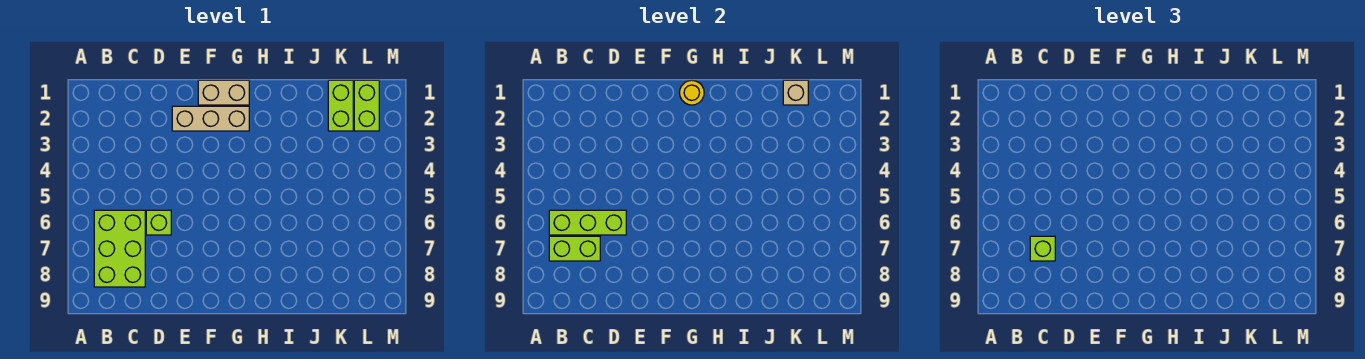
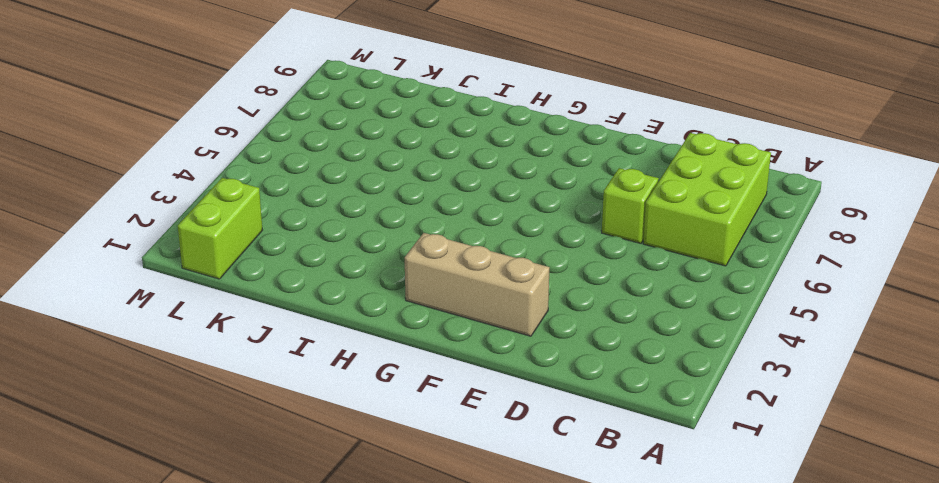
none -> tan brick F1:G1 level 1
none -> lime brick K1:K2 level 1

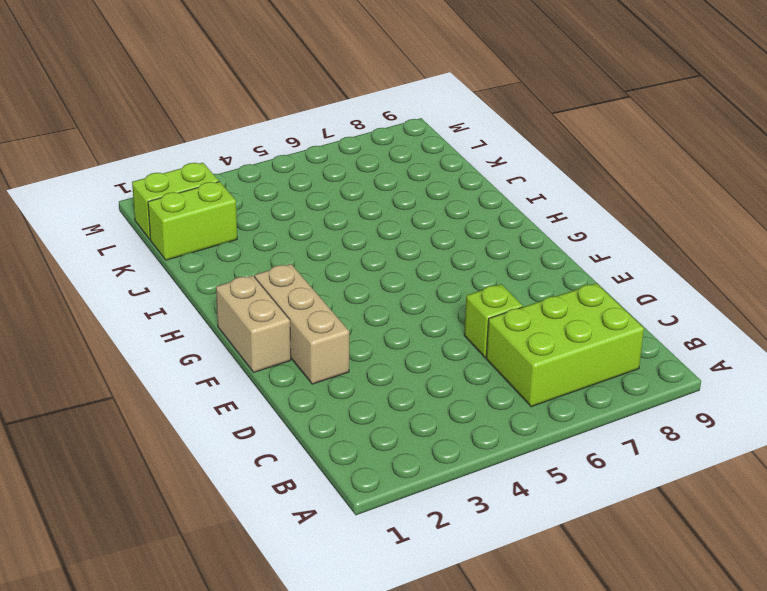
none -> lime brick B6:D6 level 2
none -> lime brick B7:C7 level 2

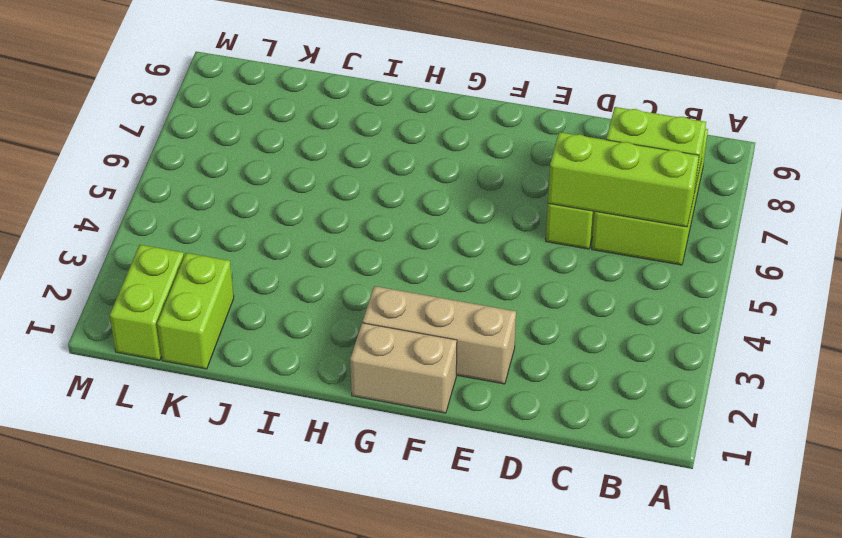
none -> yellow round brick G1 level 2
none -> tan brick K1 level 2

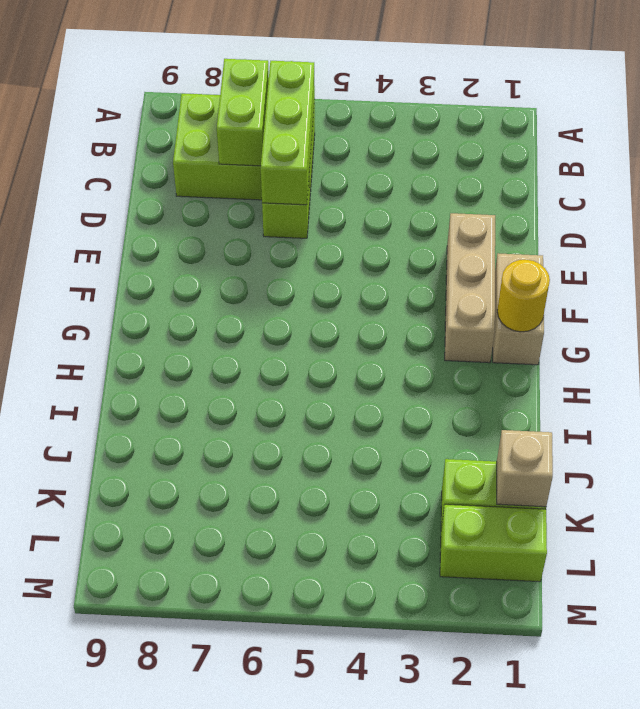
none -> lime brick C7 level 3

